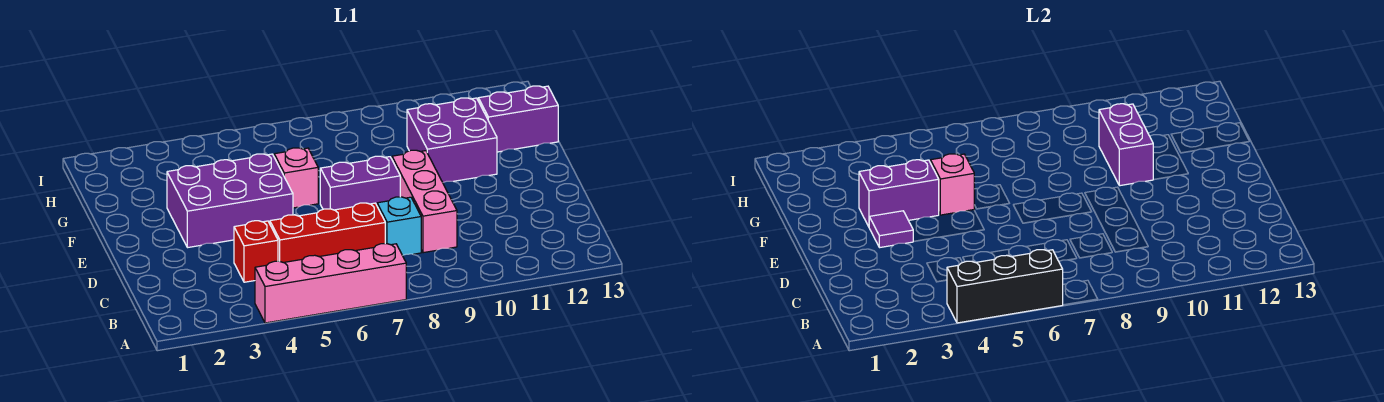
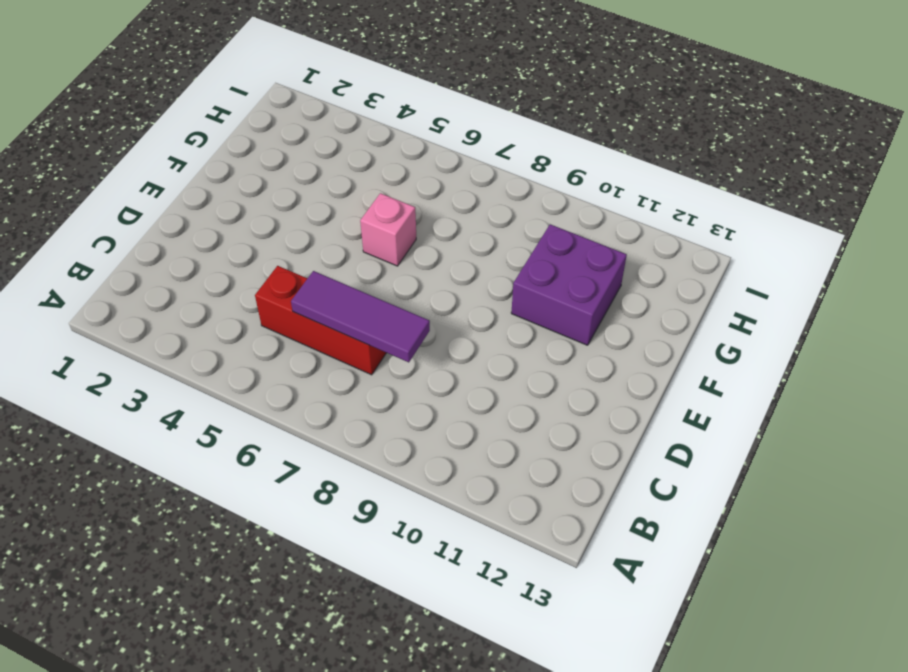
purple tile C6:C8 level 2 -> none
none -> pink brick A4:A7 level 1
none -> red brick C4 level 1
none -> cyan brick C8 level 1

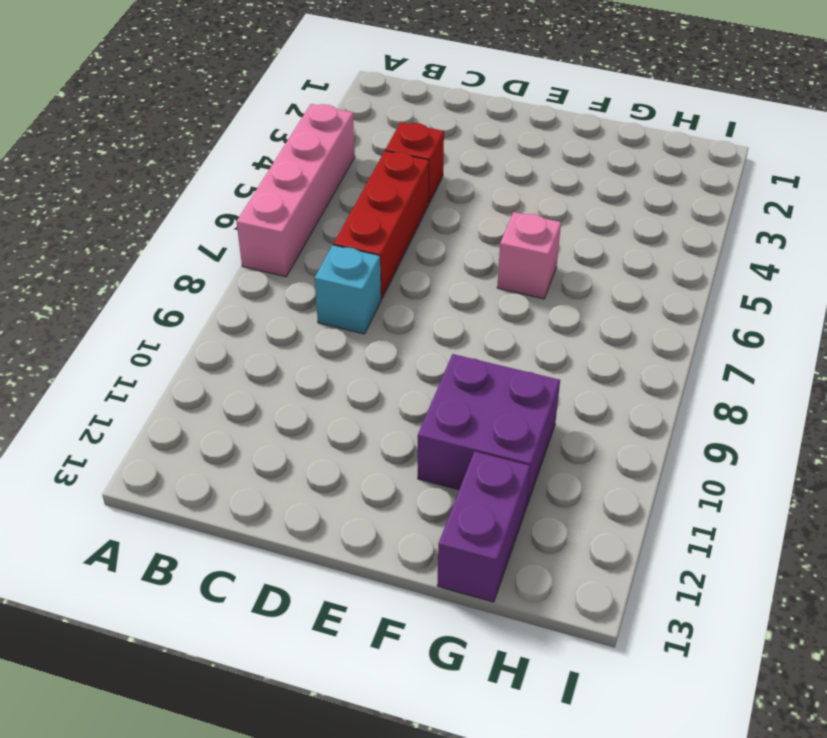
none -> pink brick C9:E9 level 1
none -> purple brick E3:F5 level 1
none -> purple brick E7:E8 level 1

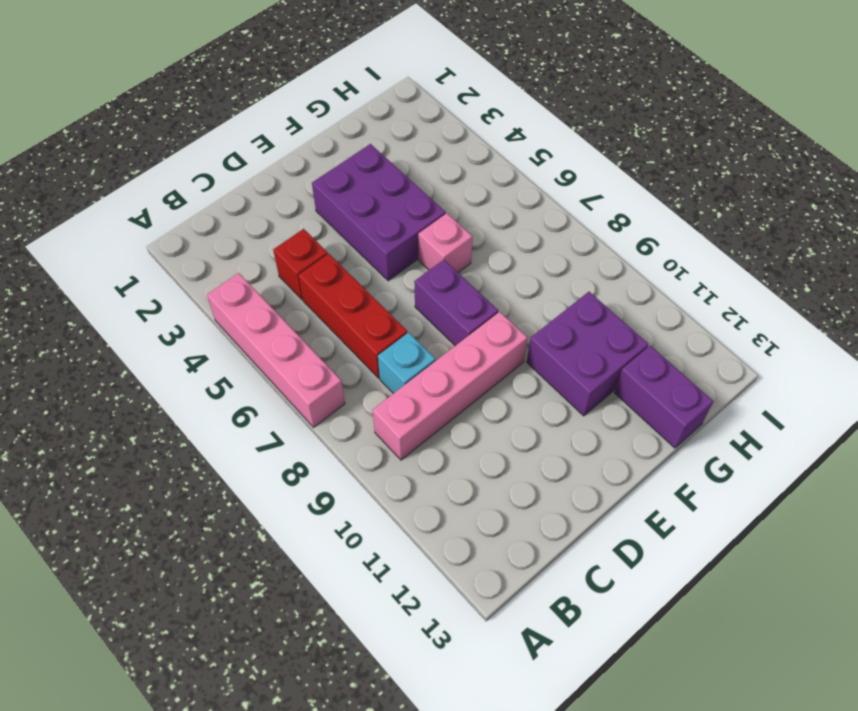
pink brick B9:E9 level 1 -> pink brick C9:E9 level 1
none -> black brick A4:A6 level 2
none -> purple tile E3 level 2
none -> purple brick F3:F4 level 2

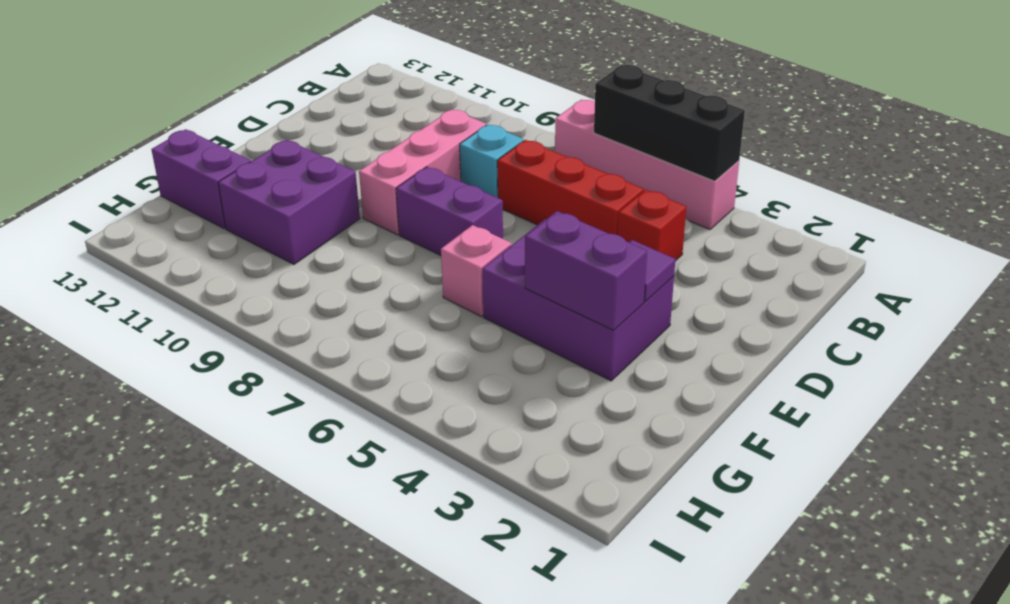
none -> pink brick F5 level 2
none -> purple brick F10:G10 level 2

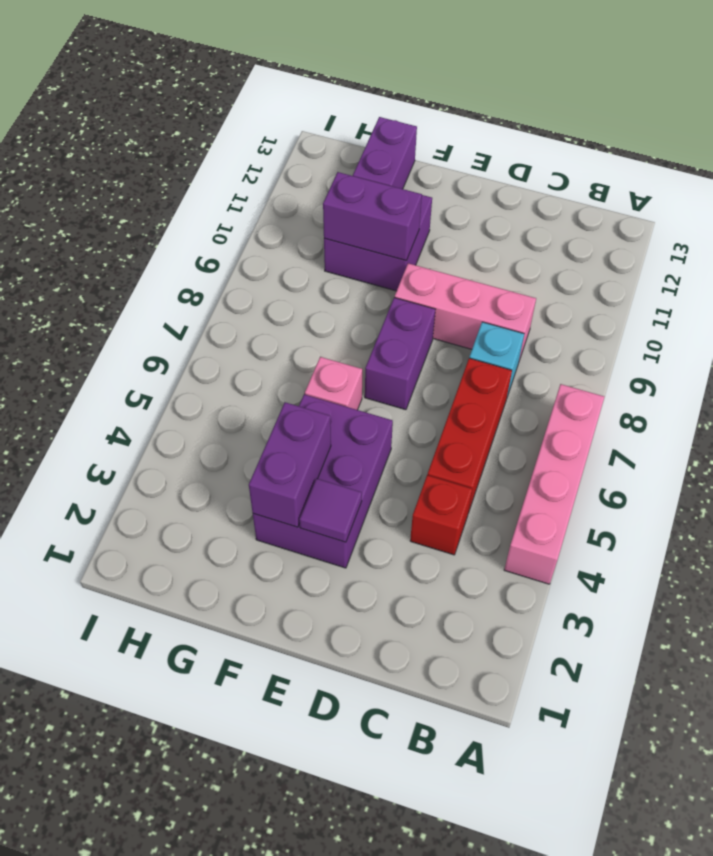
none -> black brick A4:A6 level 2
none -> pink brick F5 level 2

